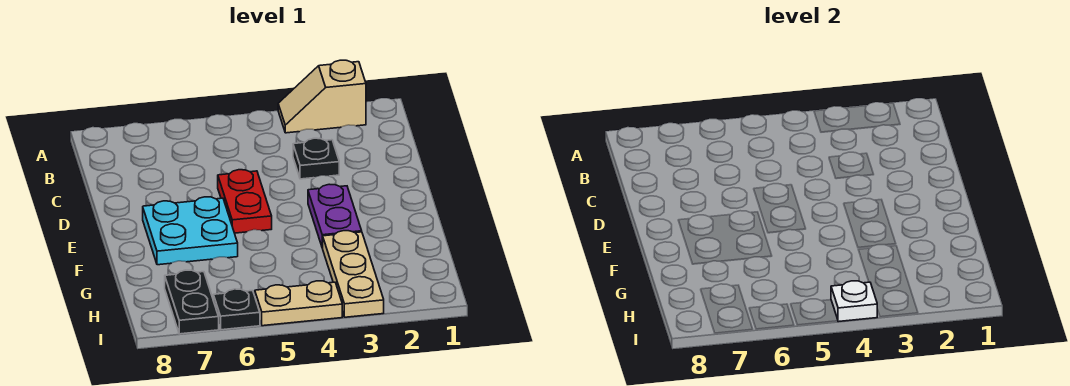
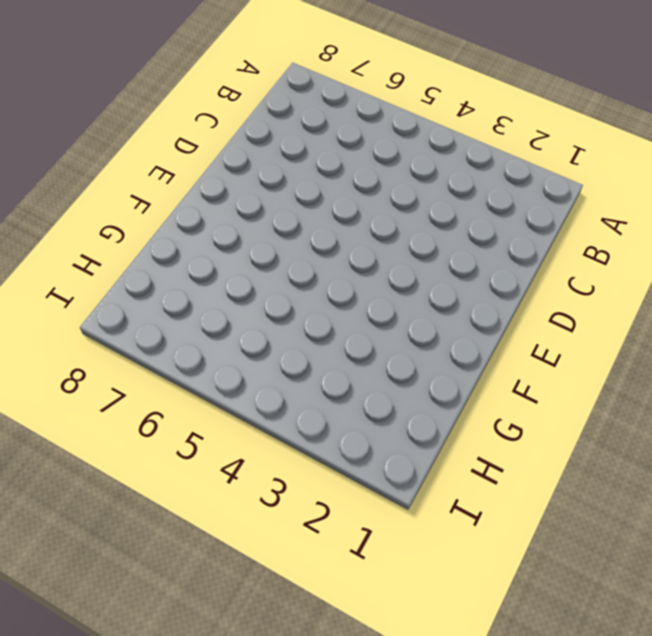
none -> tan slope A2:A3 level 1 top 2
none -> black plate C3 level 1

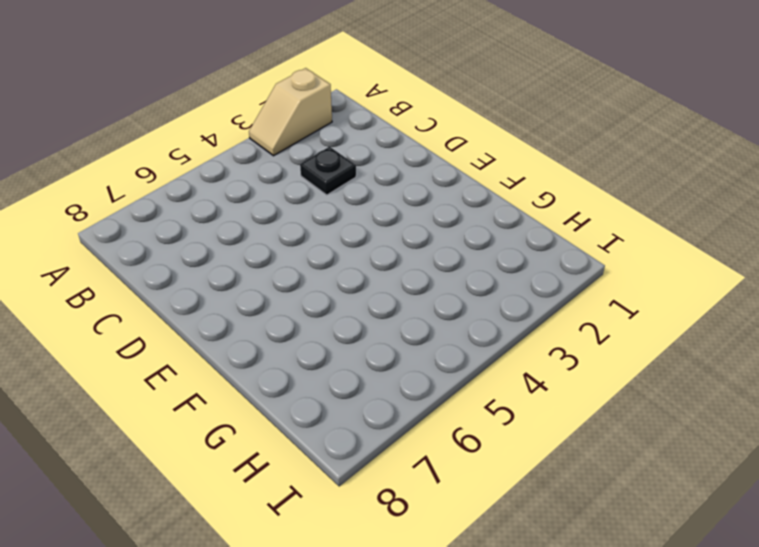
none -> red plate D5:E5 level 1
none -> purple plate E3:F3 level 1

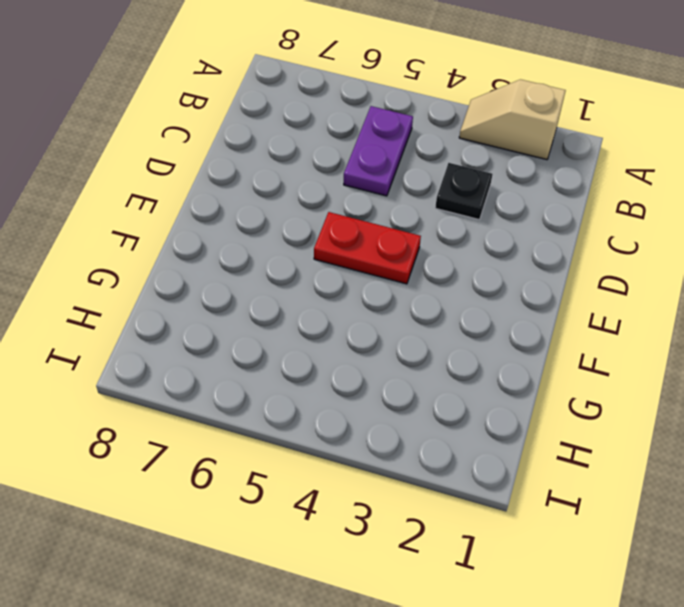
purple plate B5:C5 level 1 -> purple plate E3:F3 level 1
red plate E4:E5 level 1 -> red plate D5:E5 level 1
none -> cyan plate E6:F7 level 1
none -> tan plate G3:I3 level 1

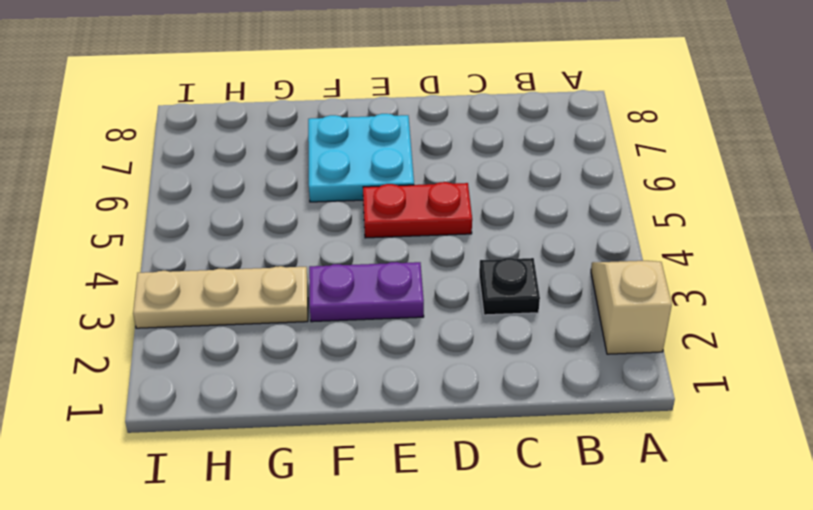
none -> black plate H7:I7 level 1
none -> tan plate I4:I5 level 1

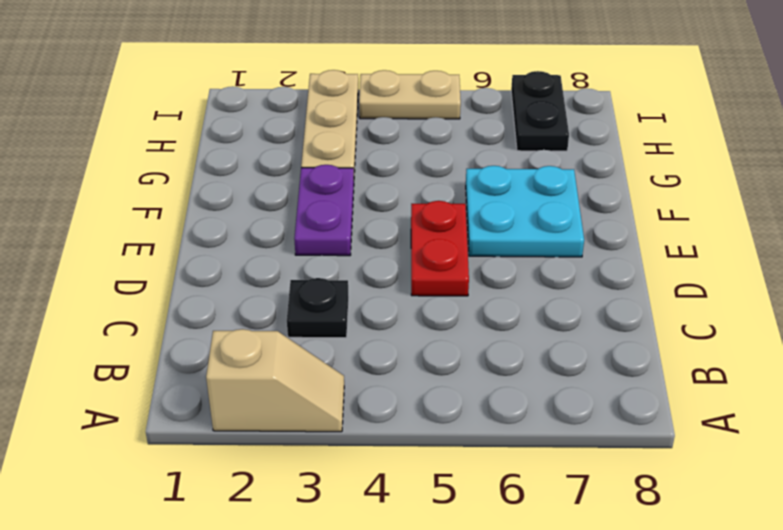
none -> black plate I6 level 1
none -> white plate I4 level 2

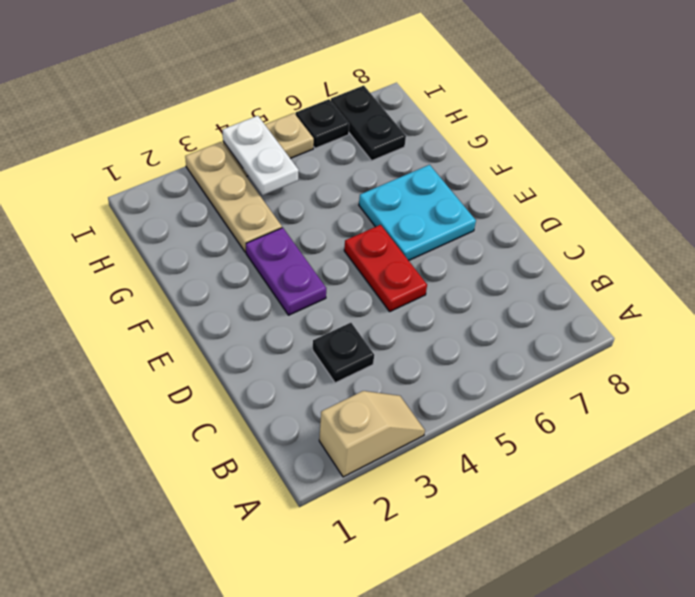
white plate H4:I4 level 2 -> white plate I4 level 2

